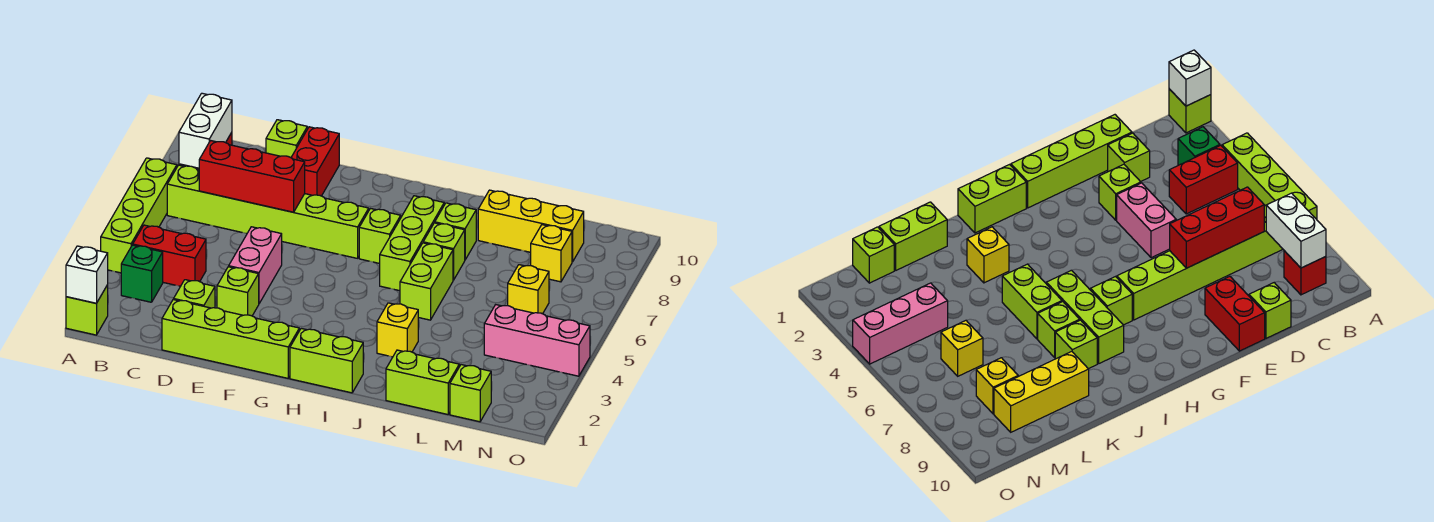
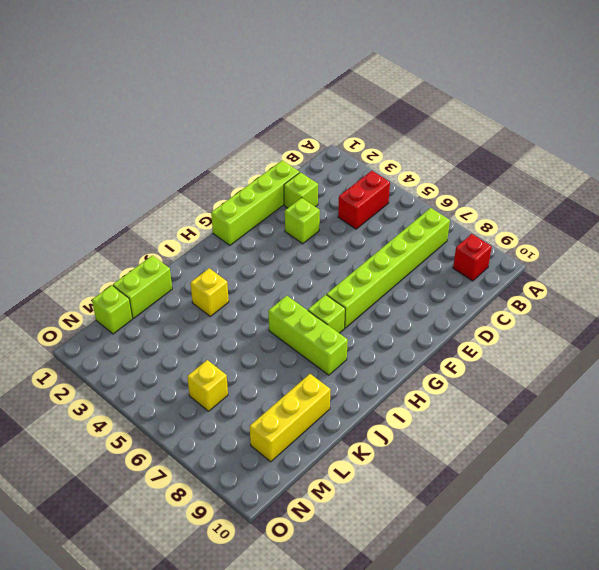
none -> lime brick A1 level 1
none -> lime brick A4:A7 level 1
none -> green brick B3 level 1

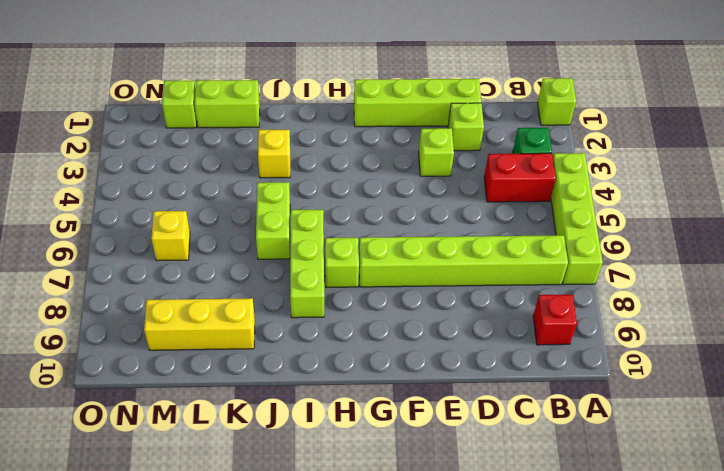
none -> lime brick D10 level 1
none -> pink brick E4:E5 level 1
none -> red brick E9:E10 level 1

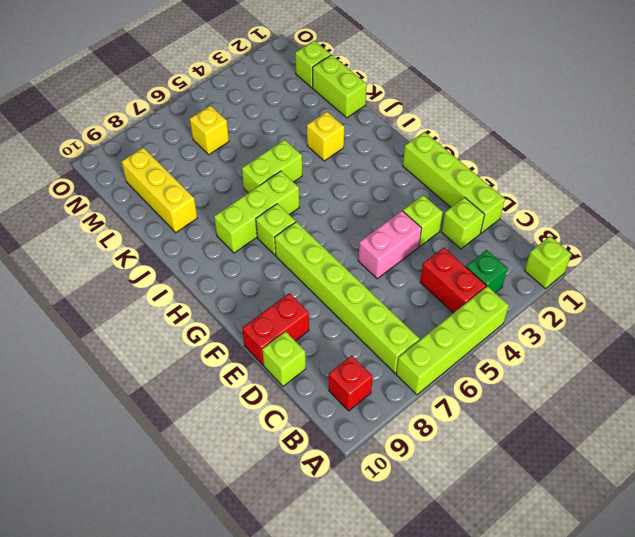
none -> lime brick H1:I1 level 1
none -> lime brick J7 level 1
none -> lime brick J8 level 1

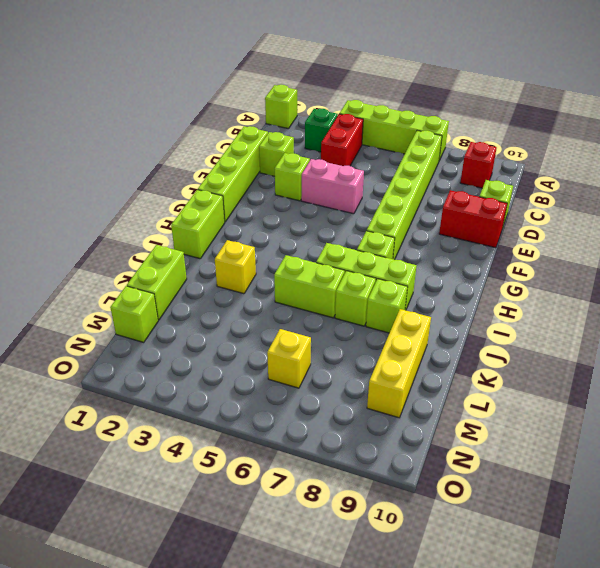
none -> pink brick M4:O4 level 1
none -> yellow brick M8 level 1
none -> white brick A1 level 2

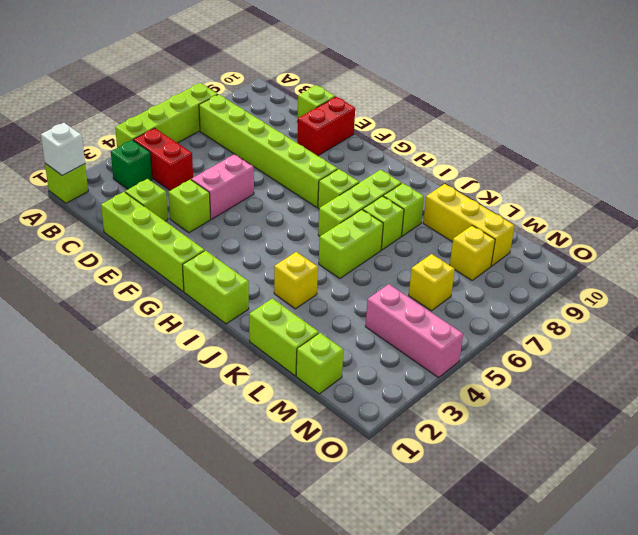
none -> red brick B9 level 1
none -> white brick B8:B9 level 2
none -> red brick C7:E7 level 2

